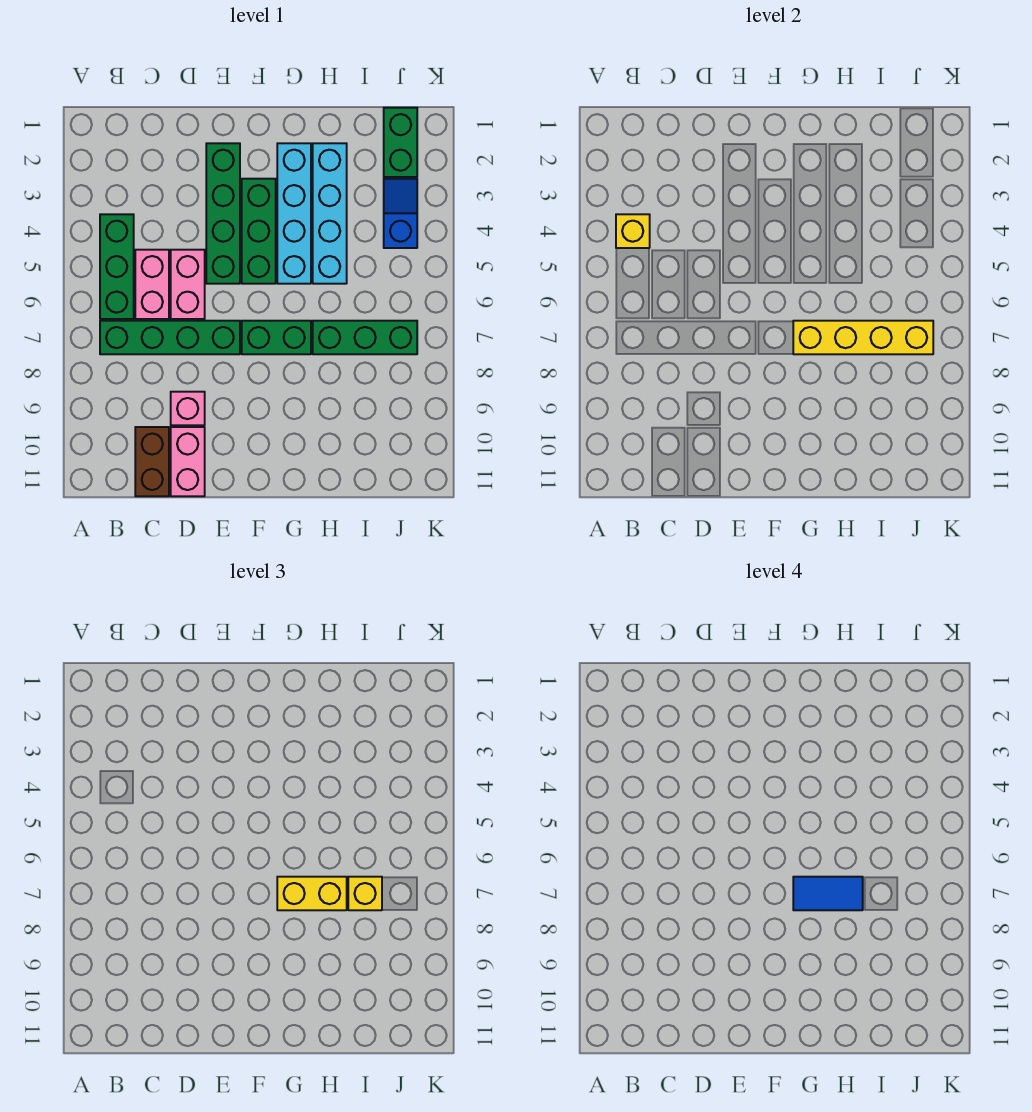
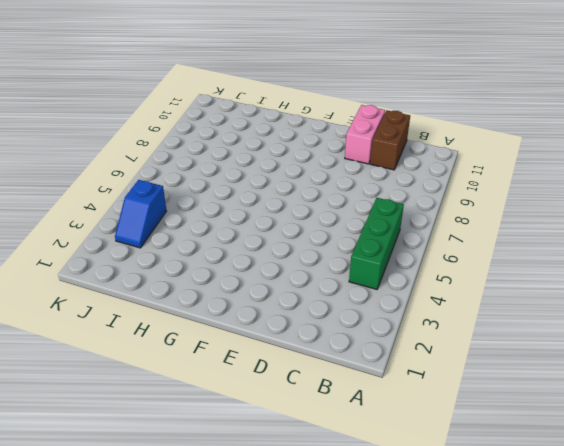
none -> green brick B7:E7 level 1
none -> pink brick C5:C6 level 1
none -> pink brick D5:D6 level 1

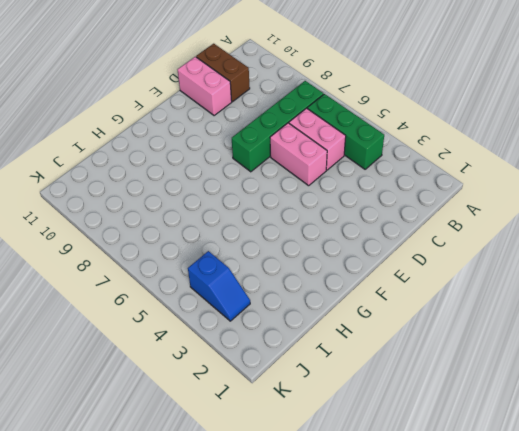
none -> pink brick D9 level 1
none -> green brick E2:E5 level 1
none -> green brick F3:F5 level 1

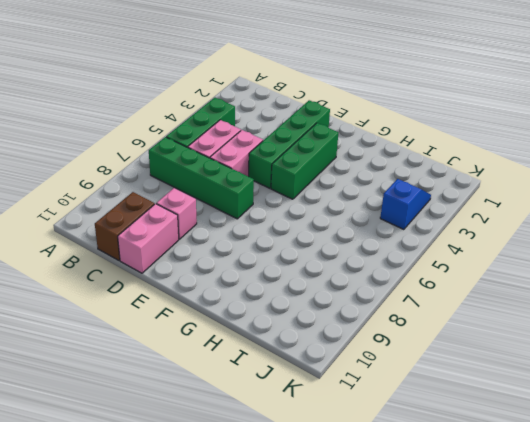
none -> green brick F7:G7 level 1
none -> cyan brick G2:G5 level 1
none -> cyan brick H2:H5 level 1

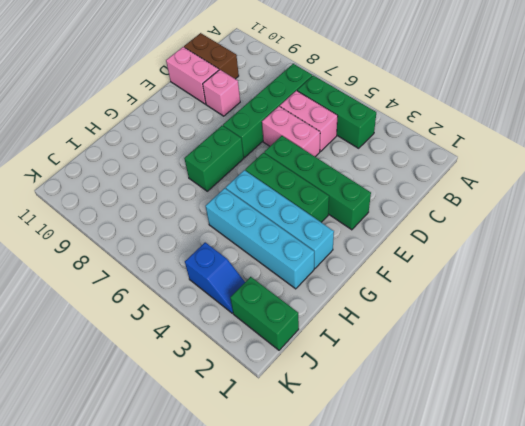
none -> green brick H7:J7 level 1
none -> yellow brick B4 level 2
none -> yellow brick G7:J7 level 2

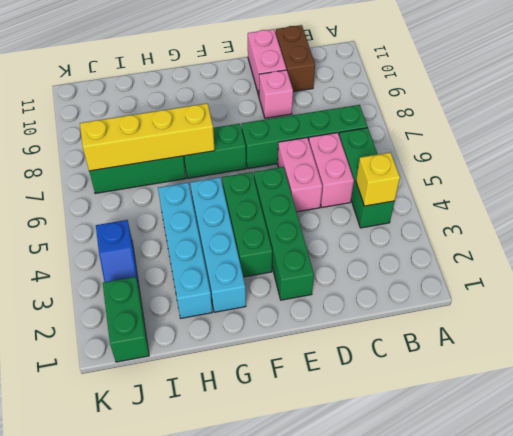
none -> yellow brick G7:H7 level 3
none -> yellow brick I7 level 3
none -> blue tile G7:H7 level 4

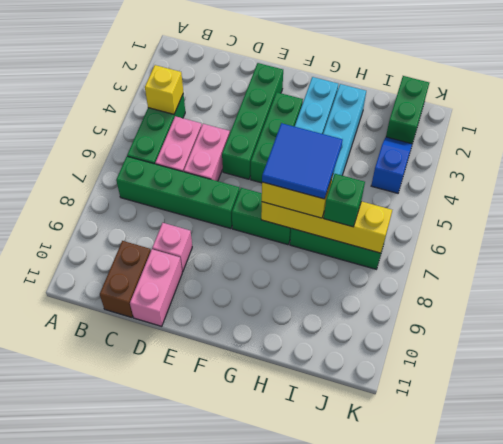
blue tile G6:H7 level 4 -> blue tile G7:H7 level 4
green brick I7 level 3 -> yellow brick I7 level 3

